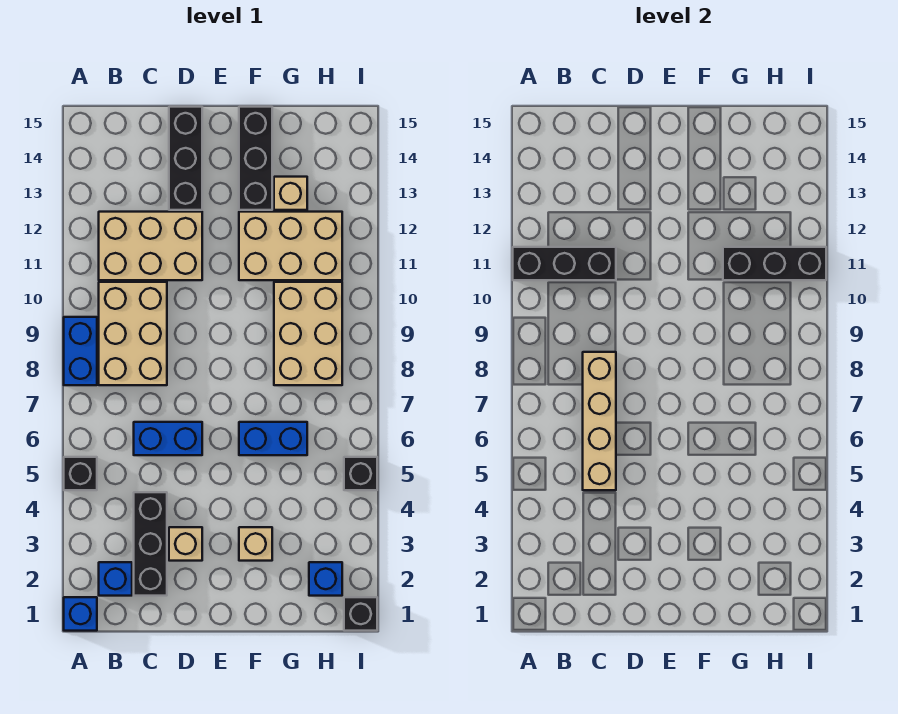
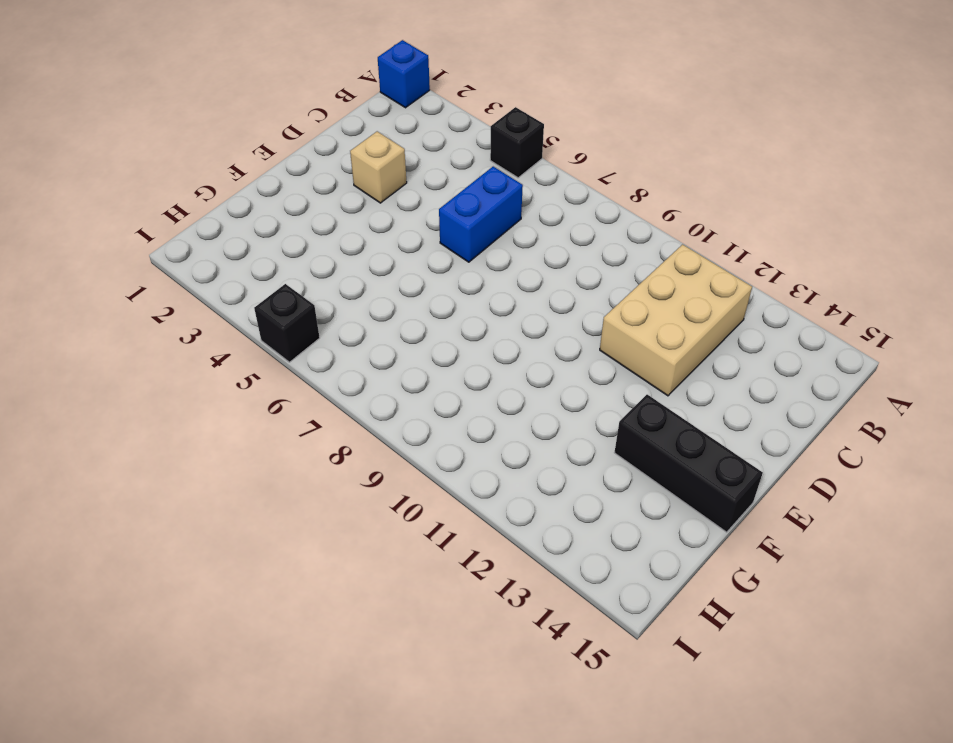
none -> blue brick A8:A9 level 1
none -> blue brick B2 level 1
none -> tan brick B8:C10 level 1

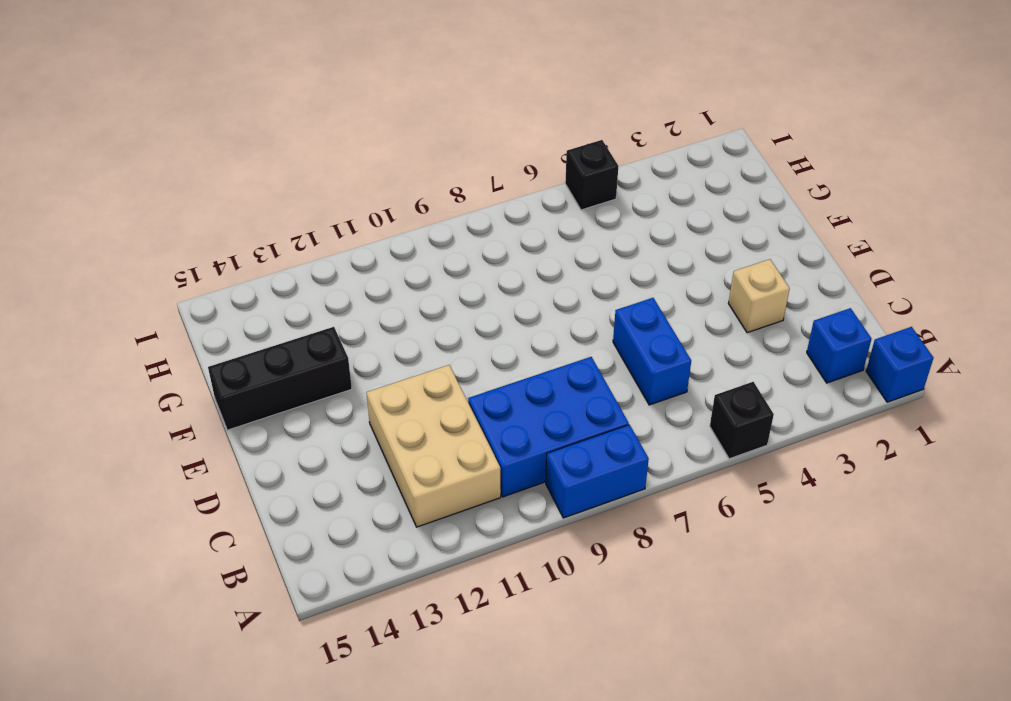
blue brick B8:C10 level 1 -> tan brick B8:C10 level 1
none -> black brick C2:C4 level 1
none -> black brick D13:D15 level 1
none -> tan brick F3 level 1

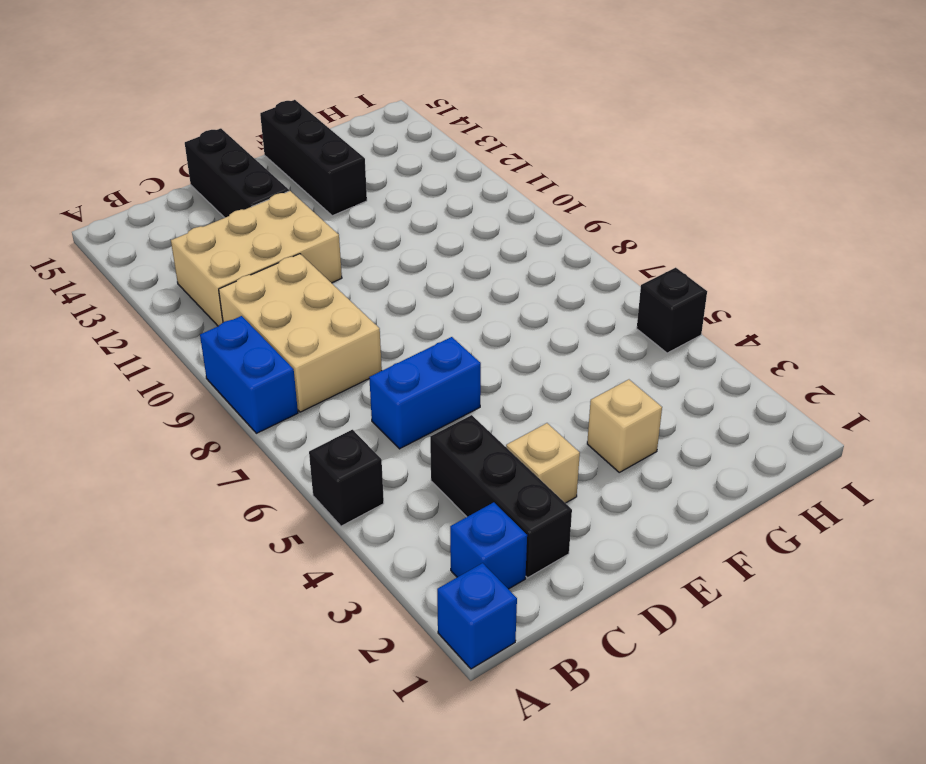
none -> blue brick F6:G6 level 1
none -> tan brick F11:H12 level 1
none -> tan brick G8:H10 level 1

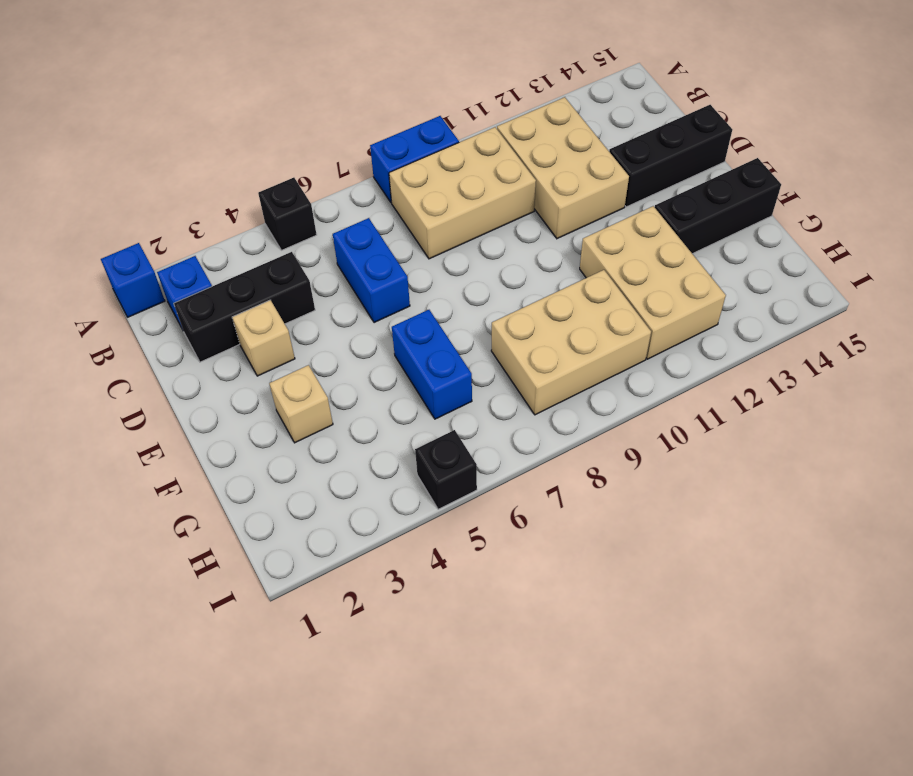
none -> tan brick G13 level 1
none -> blue brick H2 level 1
none -> black brick I1 level 1

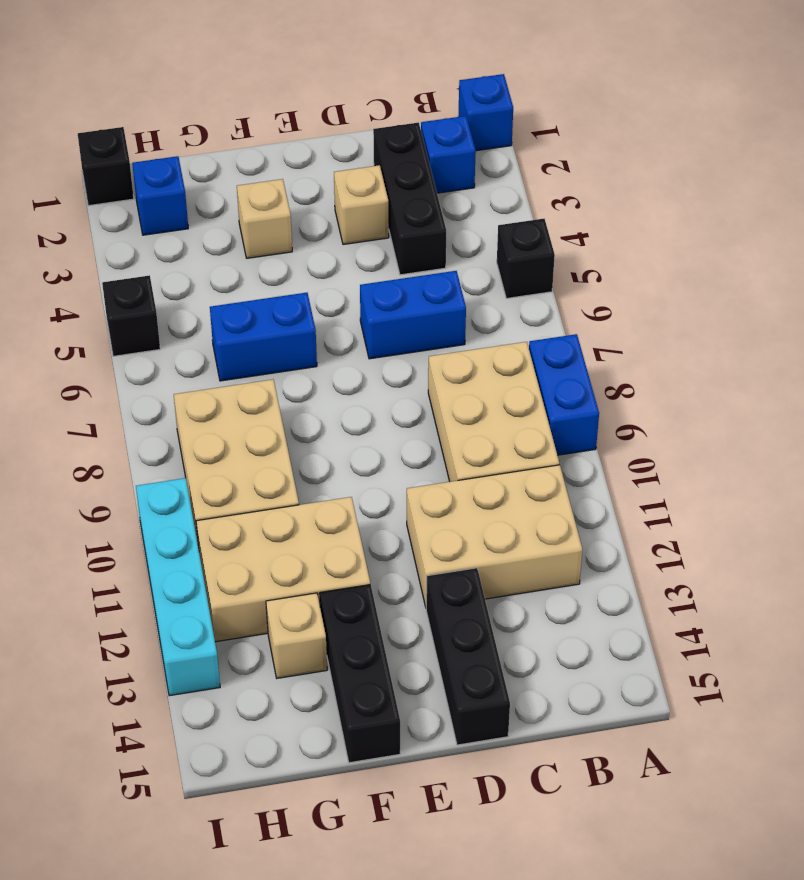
cyan brick I10:I13 level 1 -> none
none -> black brick A11:C11 level 2
none -> tan brick C5:C8 level 2
none -> black brick G11:I11 level 2

